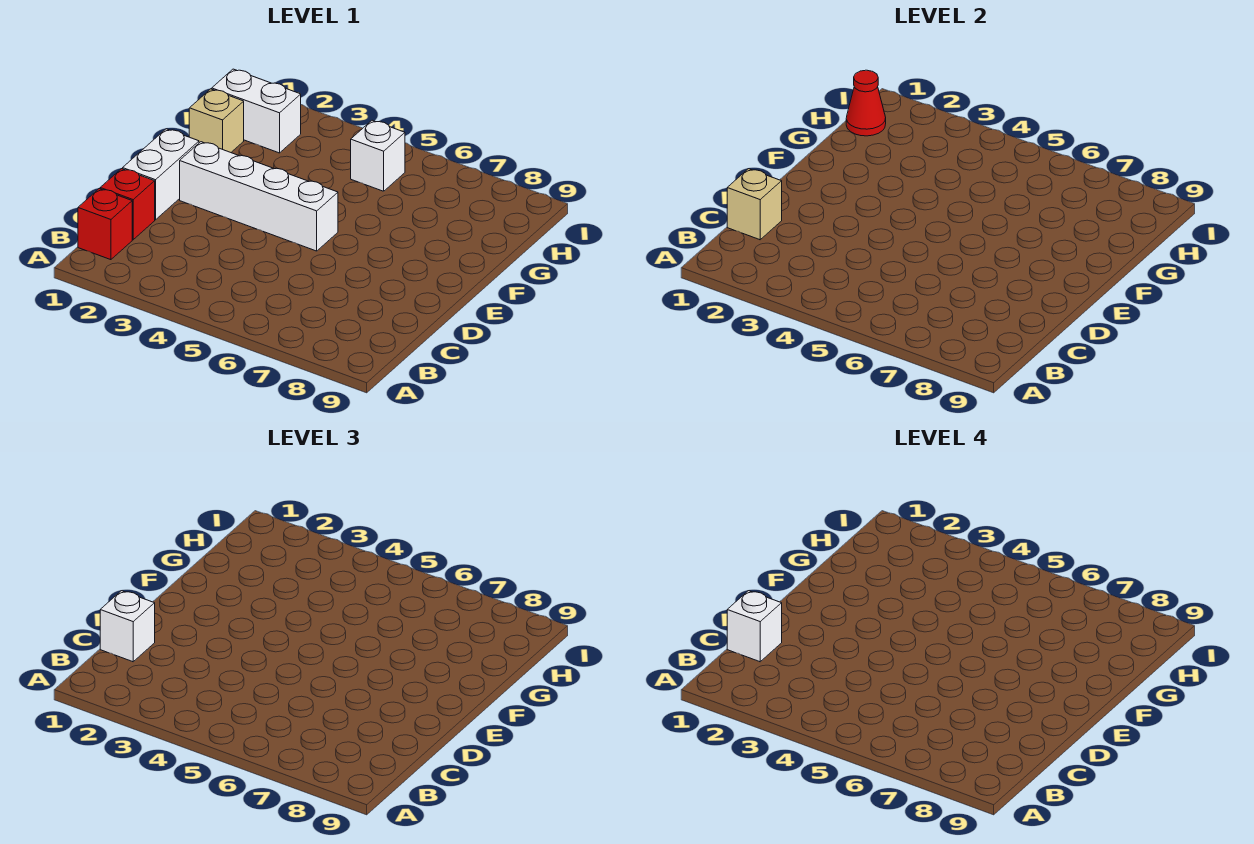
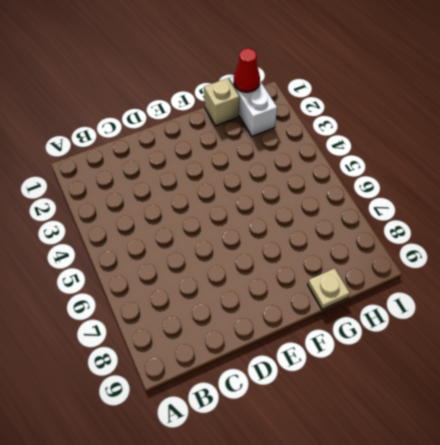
tan plate G9 level 1 -> none
none -> red brick B1 level 1
none -> red brick C1 level 1

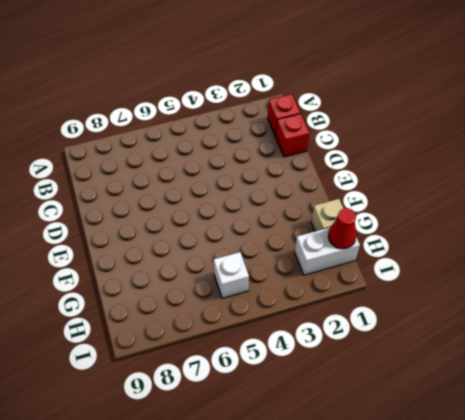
none -> white brick D1:E1 level 1
none -> white brick E2:E5 level 1

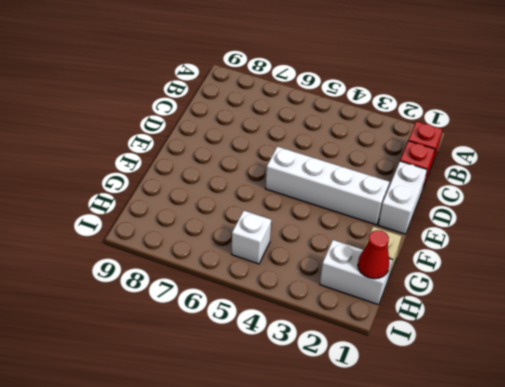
none -> tan brick C1 level 2
none -> white brick C1 level 3

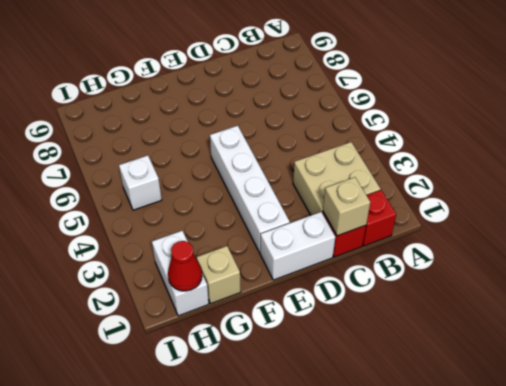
tan brick B2:C3 level 1 -> none
none -> white brick C1 level 3
none -> white brick C1 level 4

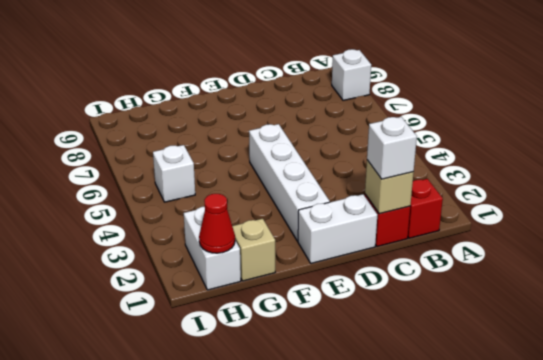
white brick A8 level 1 -> white brick C1 level 4

